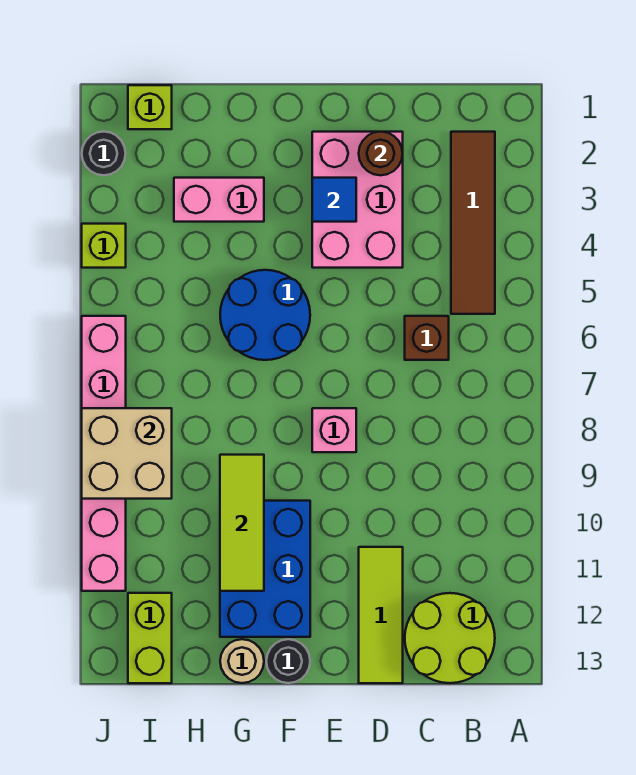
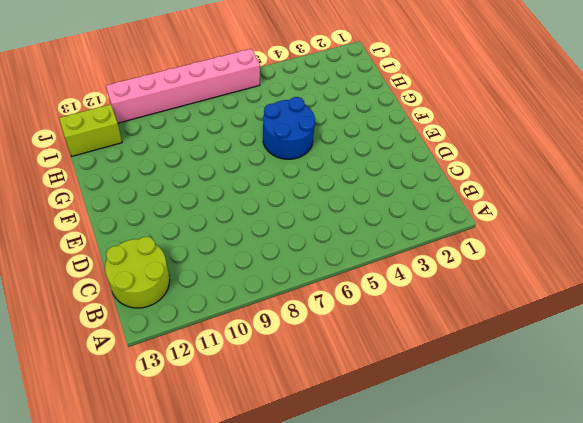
none -> brown tile B2:B5 level 1
none -> brown brick C6 level 1
none -> pink brick D2:E4 level 1

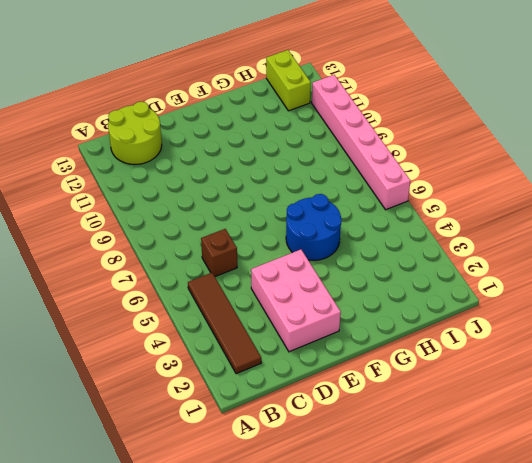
none -> lime tile D11:D13 level 1
none -> pink brick E8 level 1
none -> blue brick F10:G12 level 1

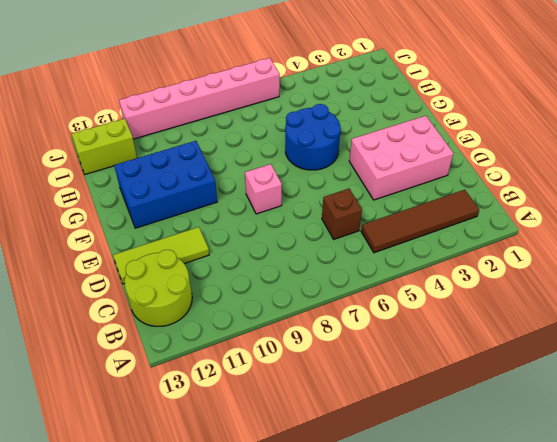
none -> black round brick F13 level 1
none -> pink brick G3:H3 level 1
none -> tan round brick G13 level 1

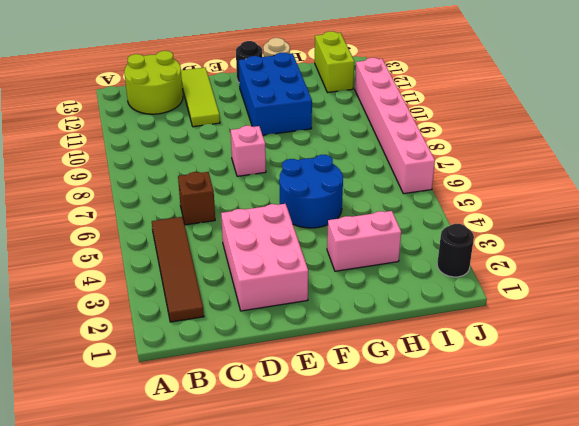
none -> lime brick I1 level 1
none -> lime brick J4 level 1
none -> brown round brick D2 level 2

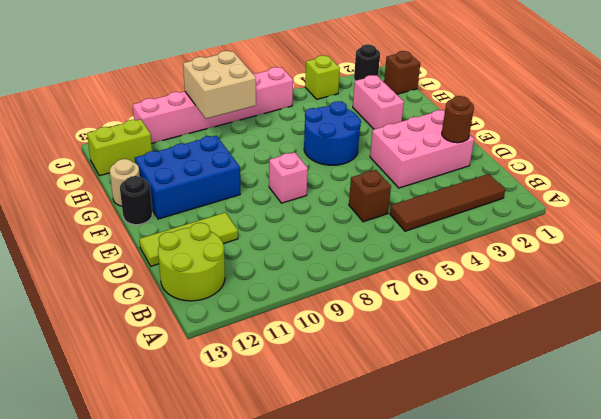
brown brick I1 level 1 -> lime brick I1 level 1
none -> blue tile E3 level 2
none -> lime tile G9:G11 level 2

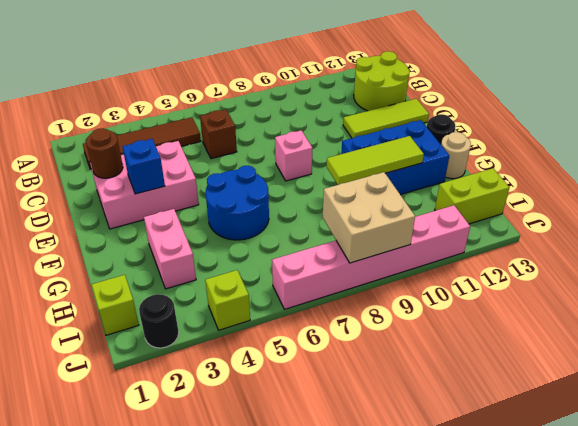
blue brick E3 level 2 -> blue tile E3 level 2

